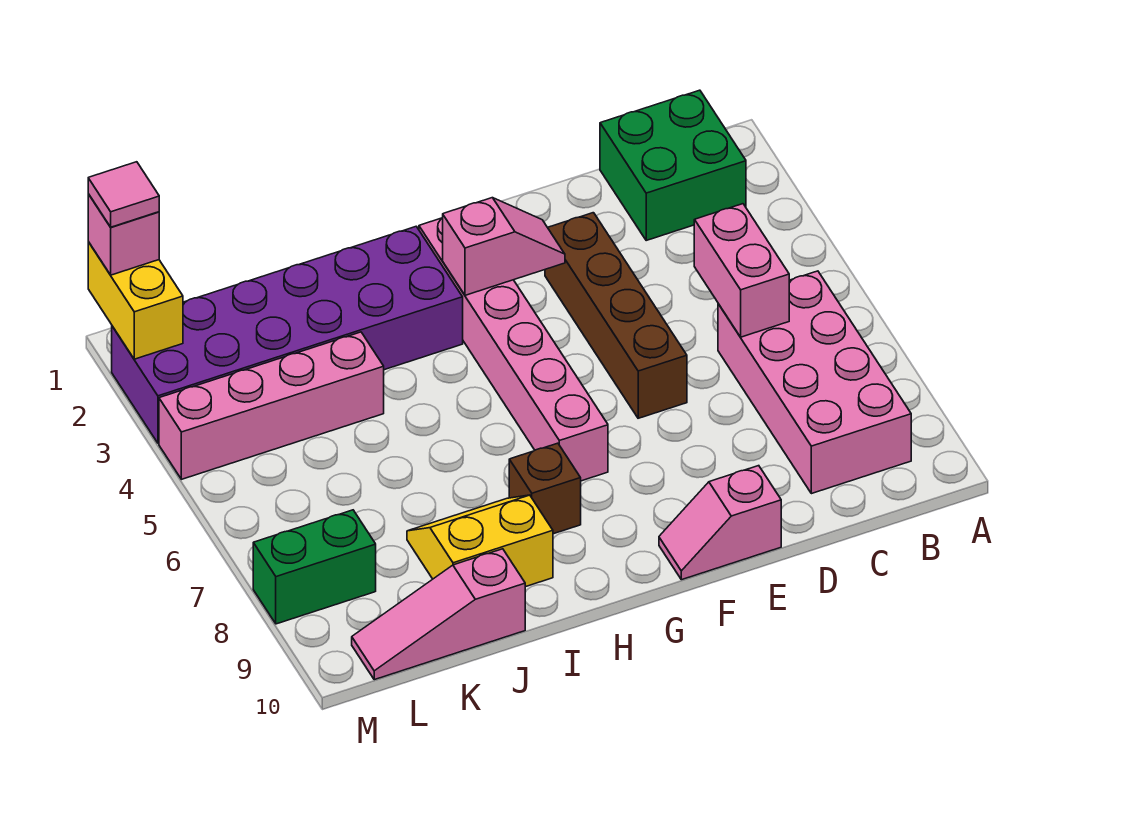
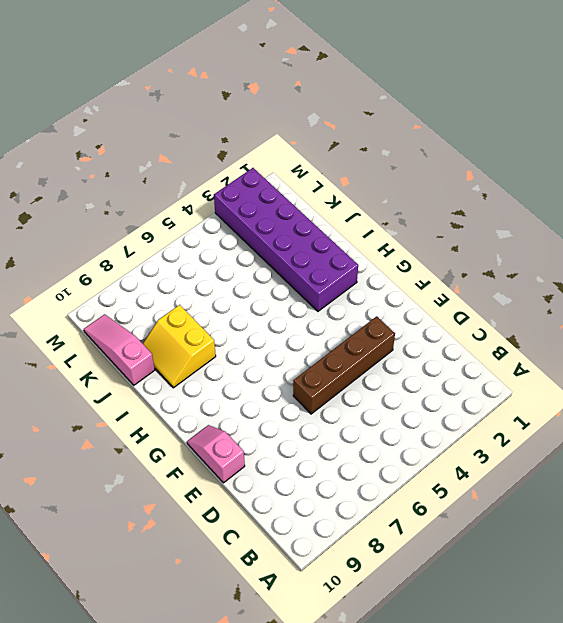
yellow slope I8:J9 level 1 top 8 -> yellow slope I8:J9 level 1 top 9
none -> green brick B1:C2 level 1
none -> pink brick B6:C9 level 1
none -> pink brick G2:G7 level 1

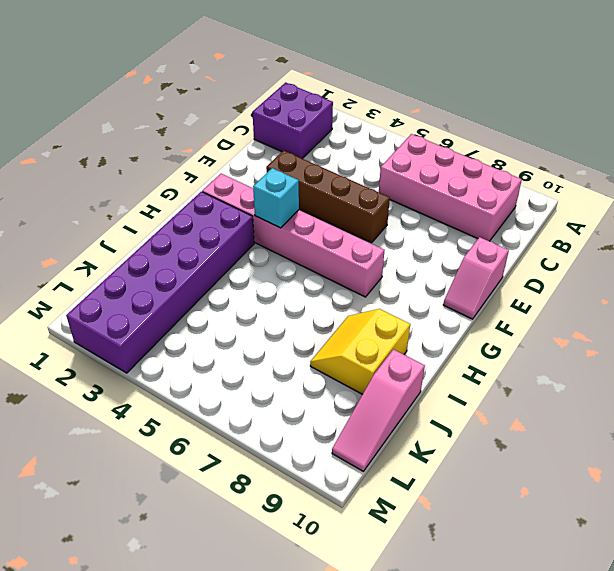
purple brick B1:C2 level 1 -> green brick B1:C2 level 1
cyan brick G4 level 2 -> none
none -> brown brick H8 level 1
none -> pink brick J4:M4 level 1
none -> green brick L8:M8 level 1

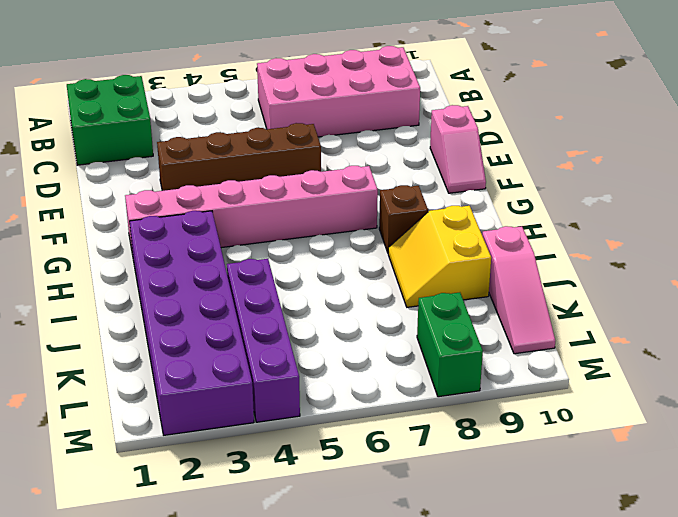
purple brick J4:M4 level 1 -> pink brick J4:M4 level 1
none -> pink brick C5:C6 level 2
none -> pink slope F3:G3 level 2 top G
none -> yellow brick M1:M2 level 2

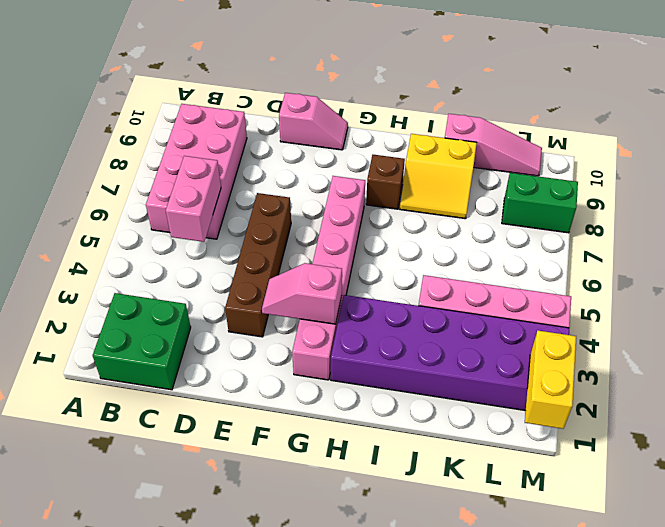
none -> pink brick M1 level 3
none -> pink tile M1 level 4

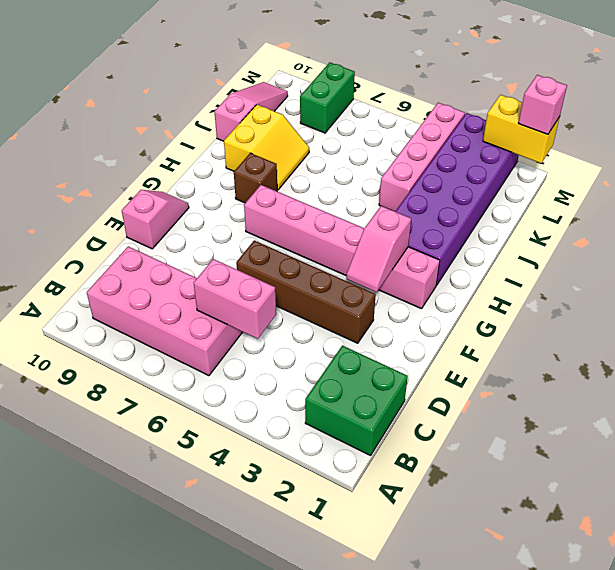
none -> pink tile M1 level 4

